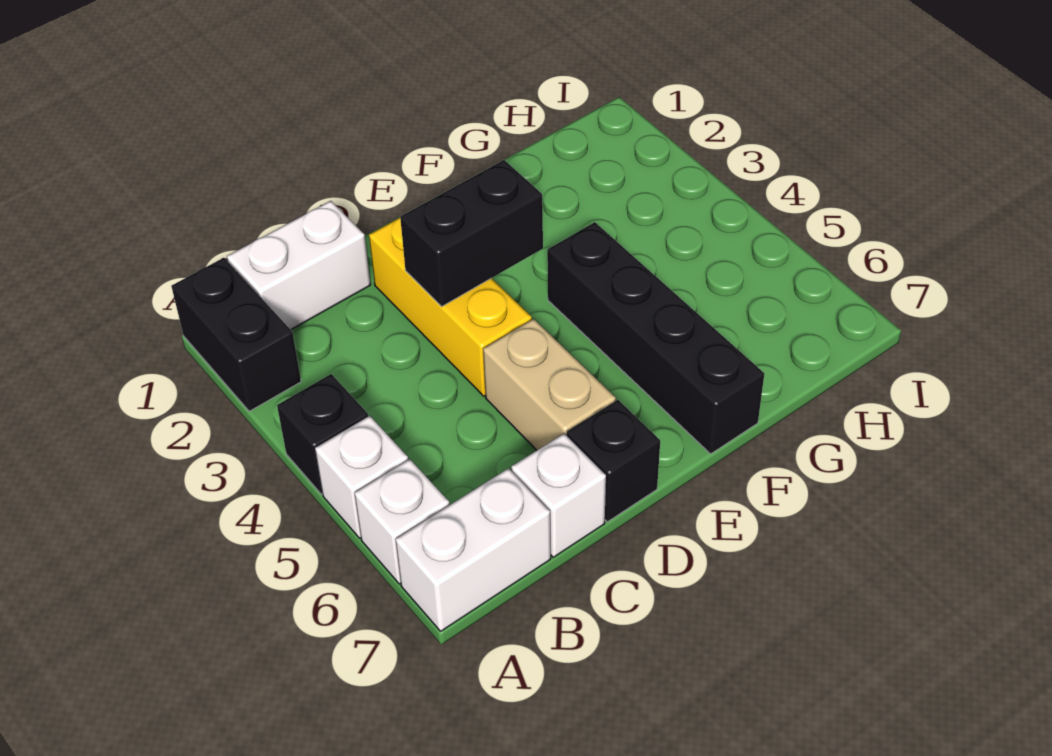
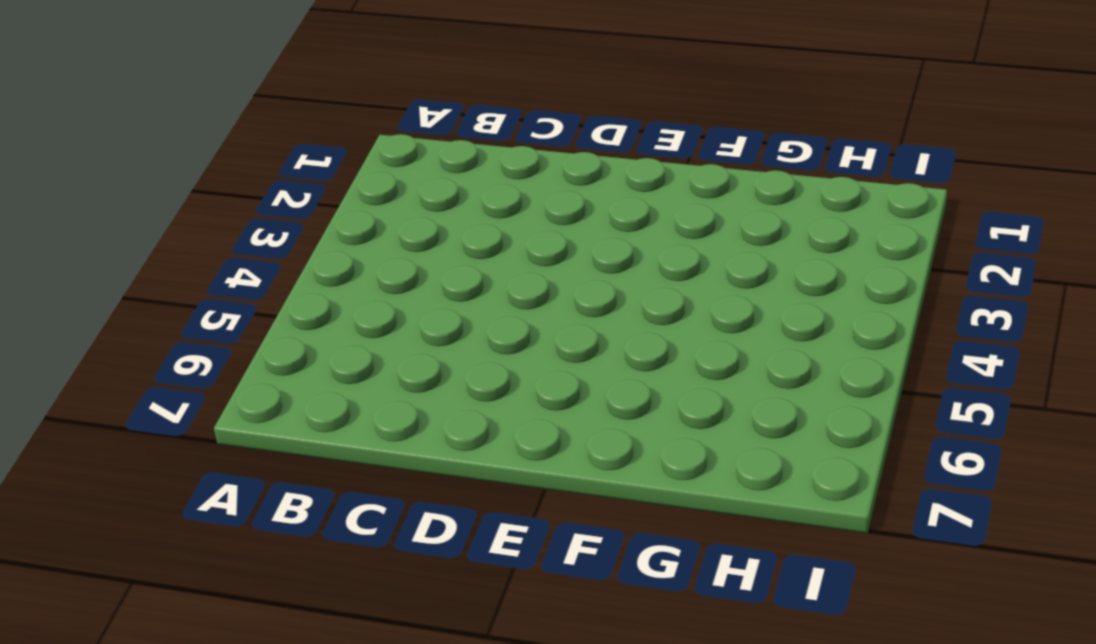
none -> black brick A1:A2 level 1
none -> black brick A4 level 1
none -> white brick A5 level 1

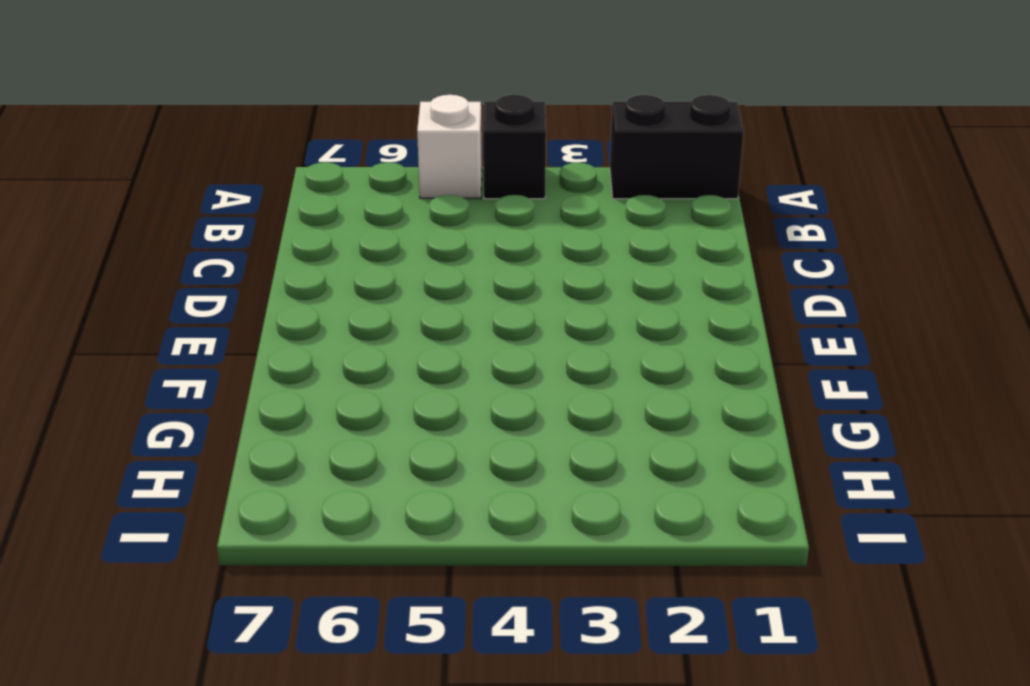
none -> white brick A6 level 1
none -> white brick A7:B7 level 1
none -> white brick B1:C1 level 1

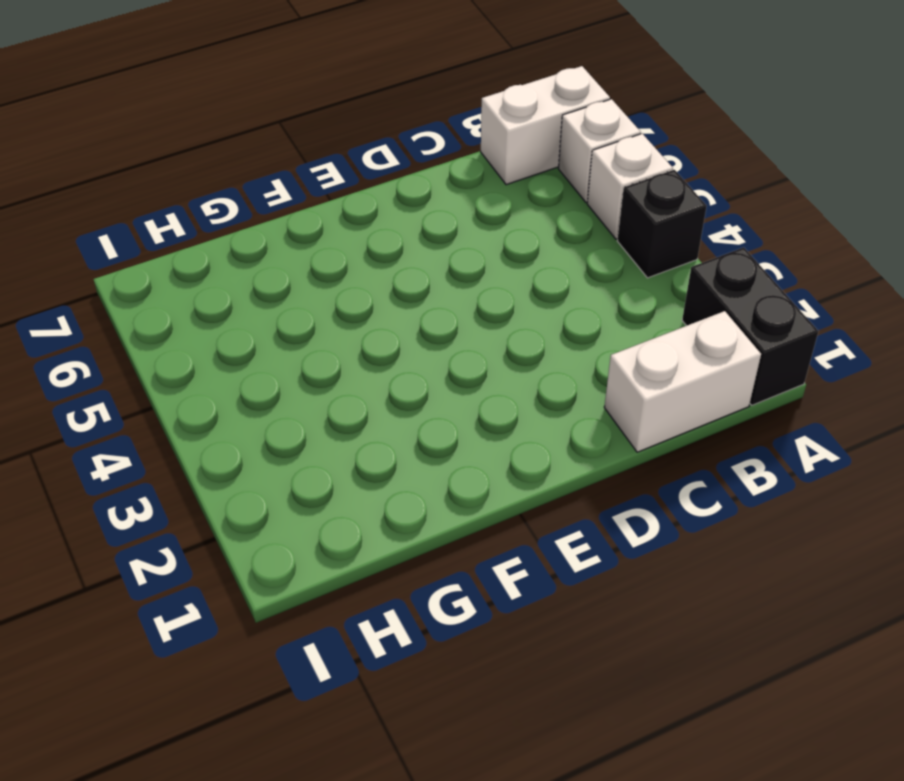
none -> white brick C7 level 1
none -> yellow brick D2:D4 level 1
none -> tan brick D5:D6 level 1

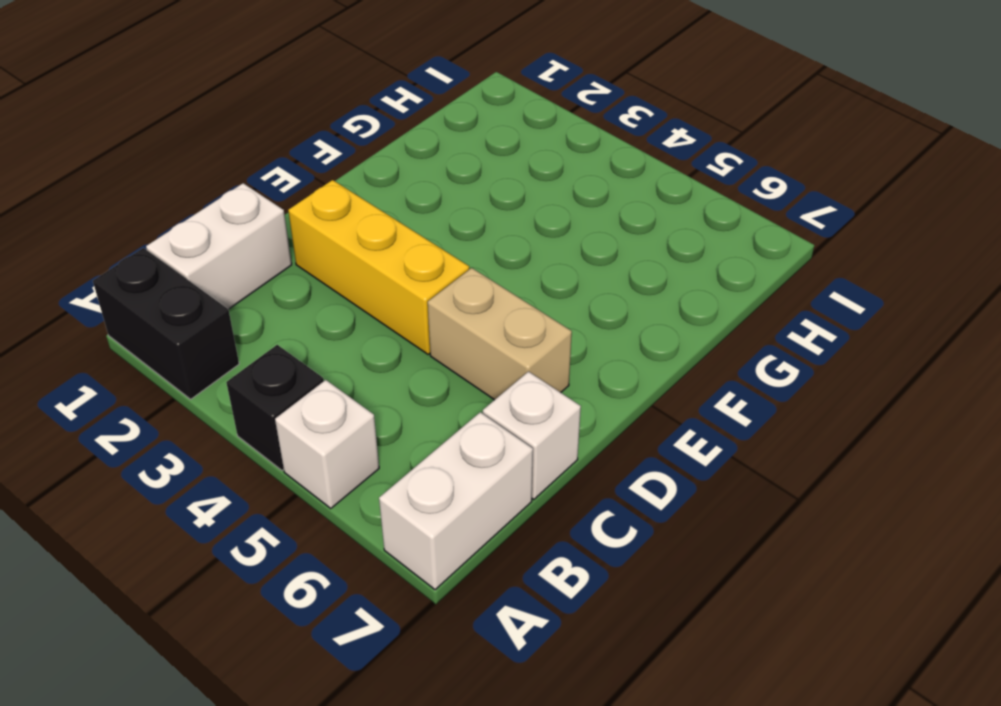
none -> white brick A6 level 1
none -> black brick D7 level 1
none -> black brick F4:F7 level 1

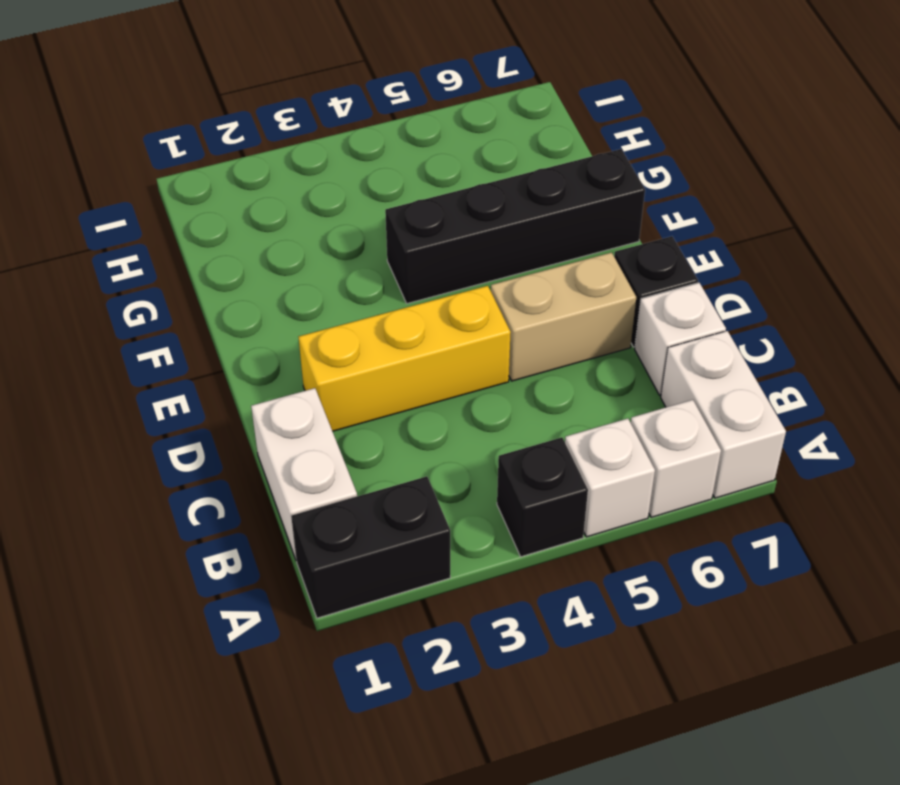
none -> black brick D3:E3 level 2

